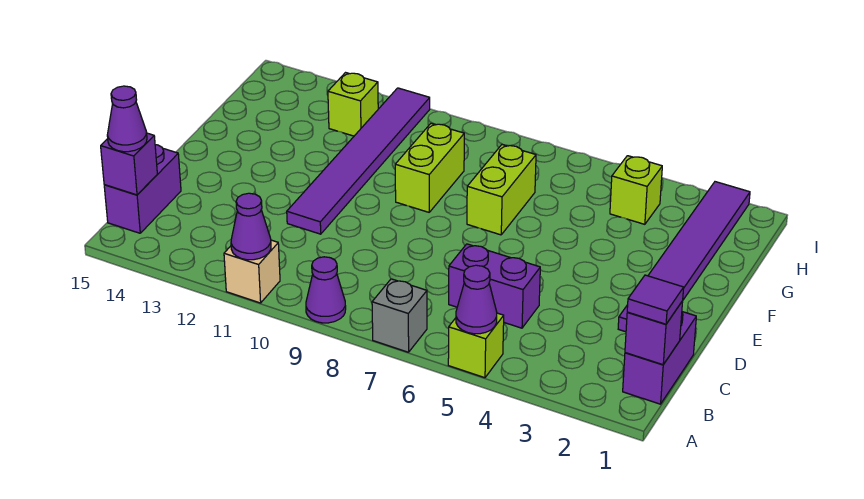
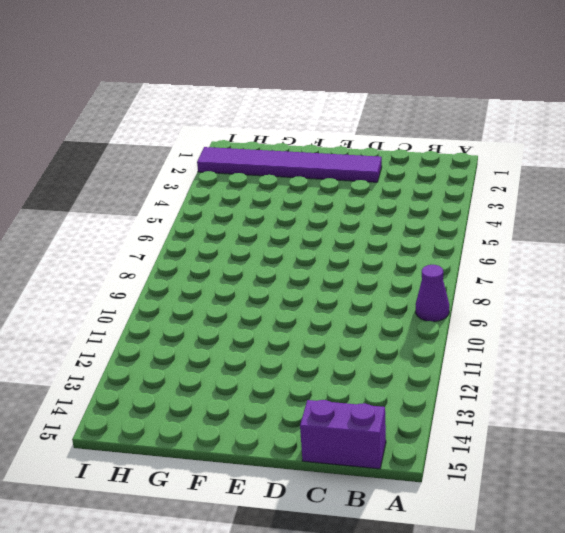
none -> lime brick A5 level 1
none -> grey brick A7 level 1
none -> tan brick A11 level 1

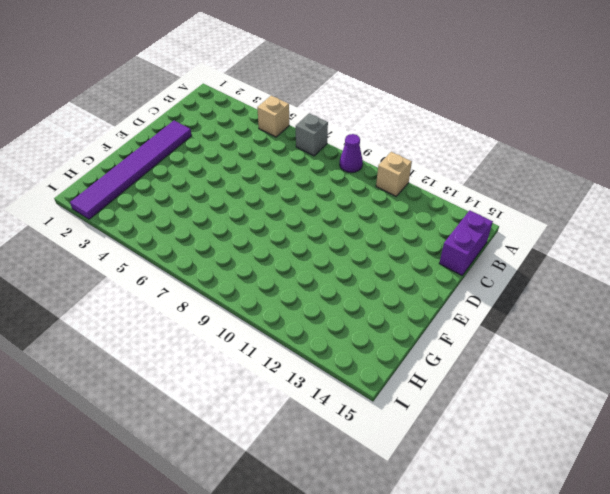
tan brick A5 level 1 -> lime brick A5 level 1
none -> purple brick B1:C1 level 1
none -> purple brick C5:C6 level 1
none -> purple tile D11:I11 level 1

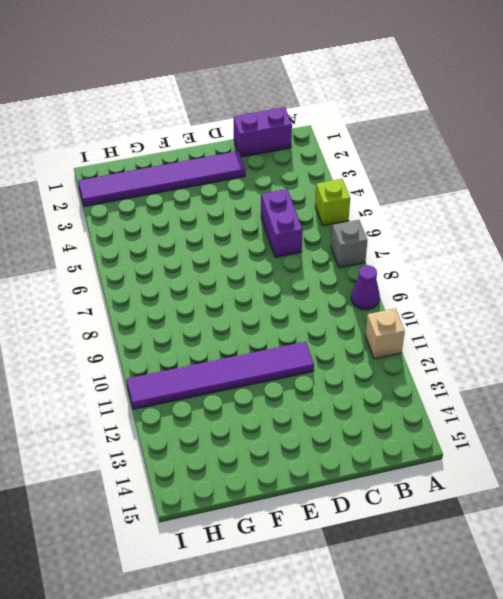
none -> purple brick B15:C15 level 1
none -> lime brick F7:G7 level 1
none -> lime brick F9:G9 level 1

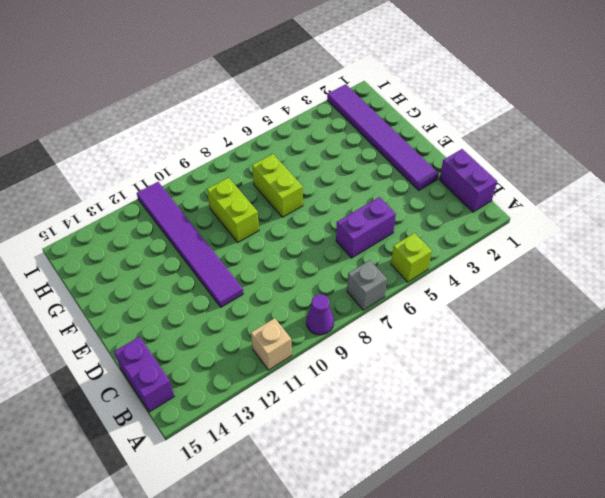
none -> lime brick H4 level 1
none -> lime brick H12 level 1
none -> purple cone A5 level 2

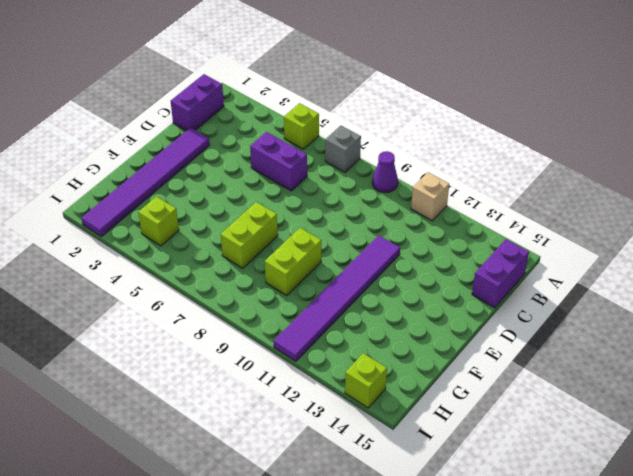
lime brick I14 level 1 -> lime brick H12 level 1
none -> purple cone A5 level 2
none -> purple cone A11 level 2
none -> purple brick B1 level 2

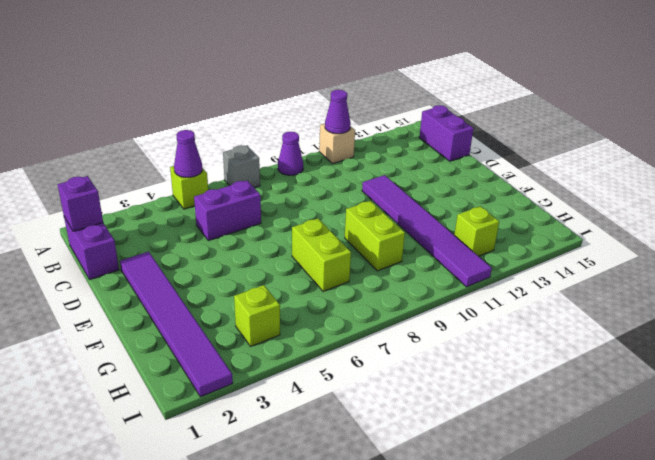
none -> purple brick B15 level 2
none -> purple tile B1 level 3
none -> purple cone B15 level 3

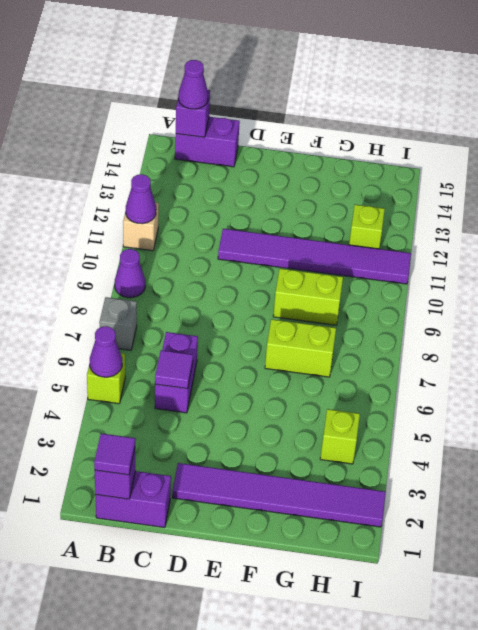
purple tile C5 level 2 -> none

